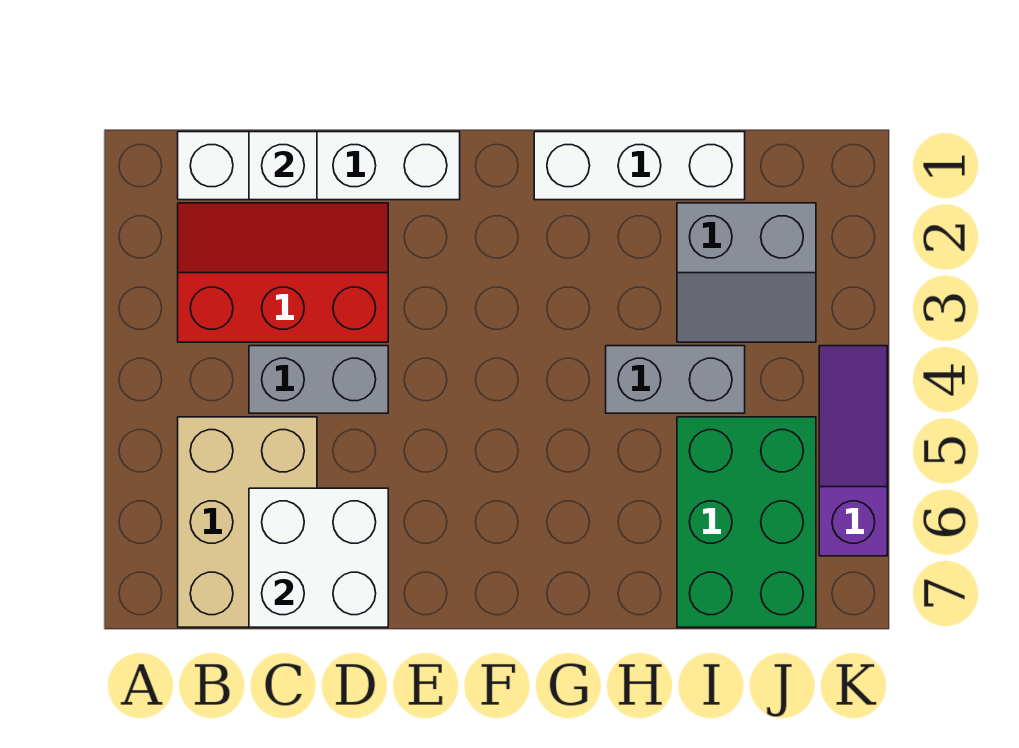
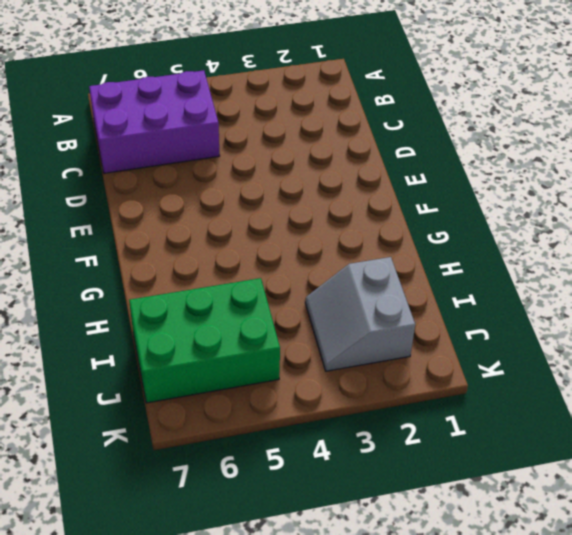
purple brick B5:C7 level 1 -> tan brick B5:C7 level 1
none -> white brick B1:E1 level 1
none -> red slope B2:D3 level 1 top 3

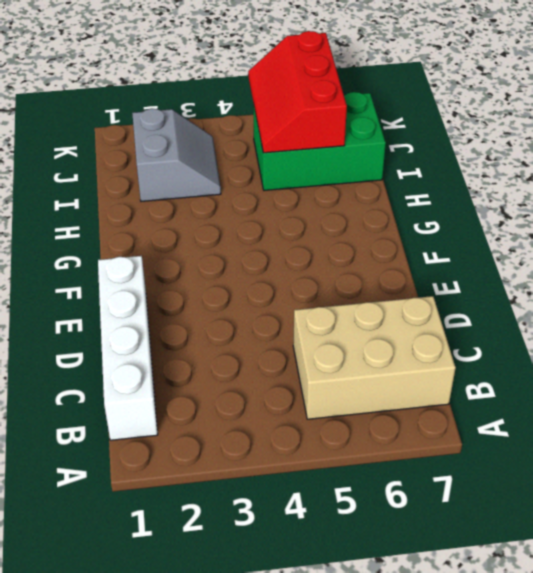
red slope I5:K6 level 2 top 6 -> red slope B2:D3 level 1 top 3
none -> grey brick C4:D4 level 1
none -> white brick G1:I1 level 1

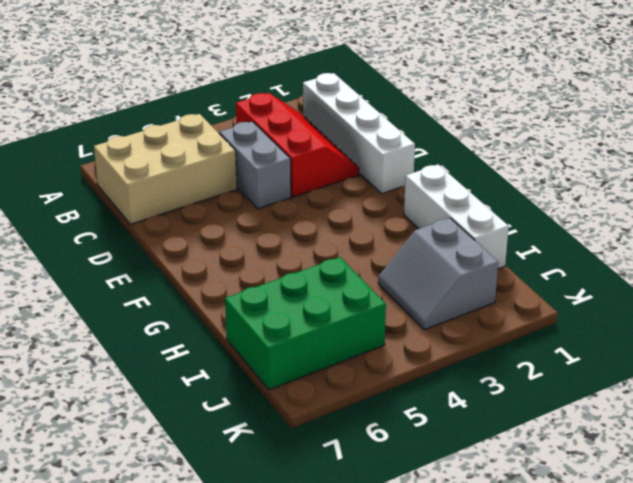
none -> grey brick H4:I4 level 1
none -> purple slope K4:K6 level 1 top 6

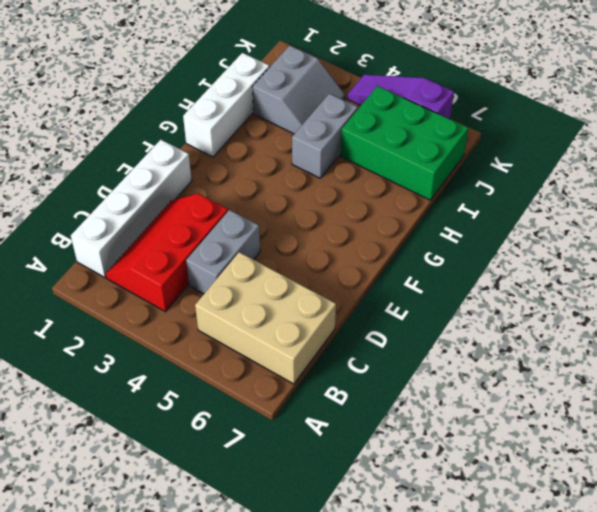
none -> white brick C1 level 2
none -> white brick C6:D7 level 2

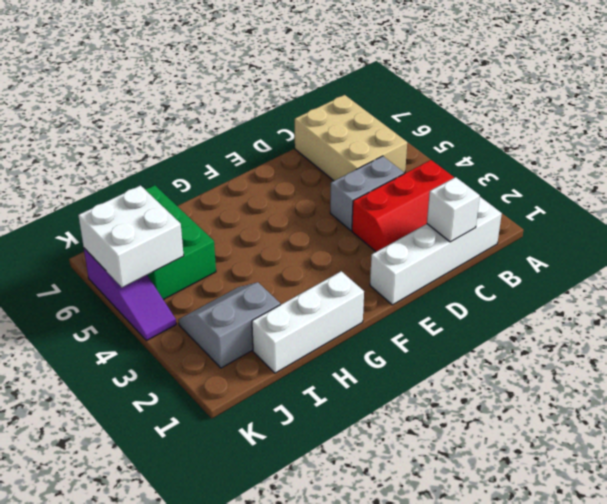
white brick J5:K6 level 2 -> white brick C6:D7 level 2
none -> grey brick H4:I4 level 1

